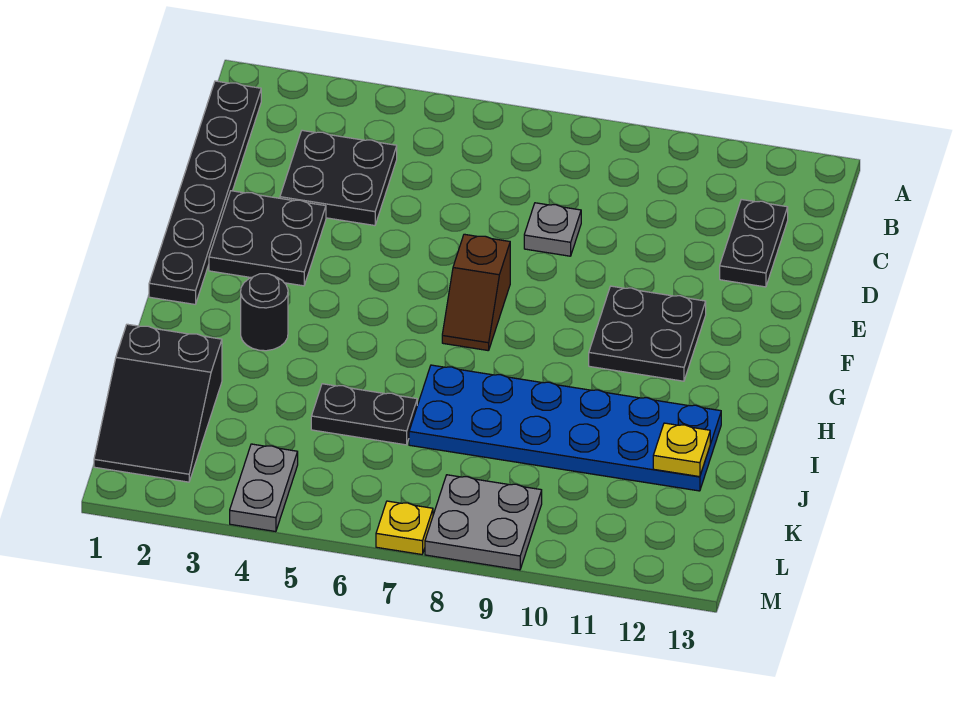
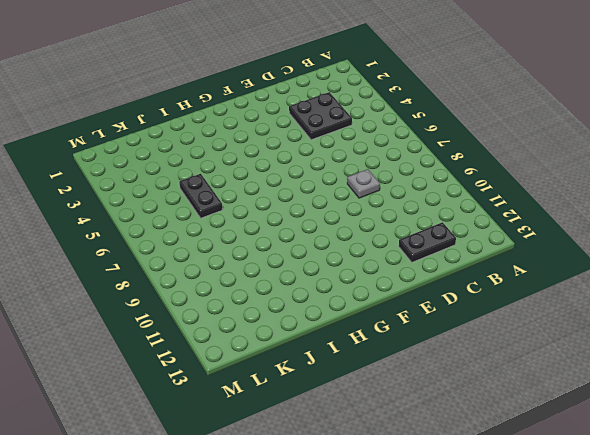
none -> black plate B1:G1 level 1
none -> black plate E2:F3 level 1
none -> brown slope F7:G7 level 1 top F

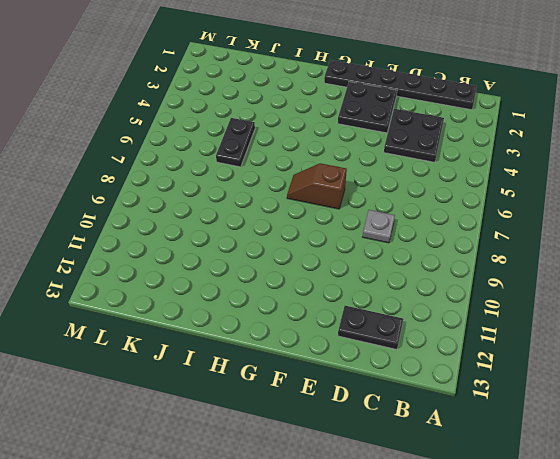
none -> black plate F10:G11 level 1
none -> black round brick H3 level 1
none -> blue plate I7:J12 level 1

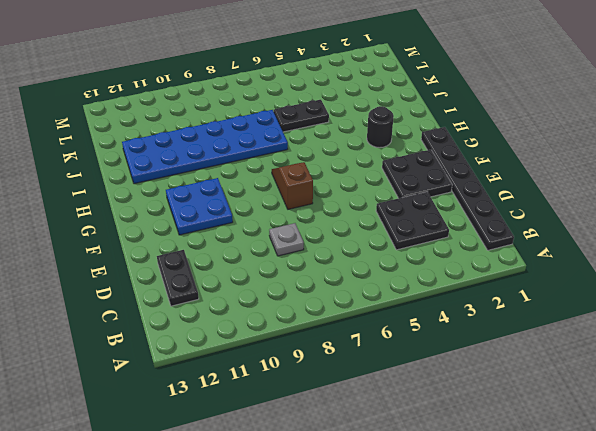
blue plate F10:G11 level 1 -> black plate F10:G11 level 1
none -> black slope J1:L2 level 1 top J
none -> grey plate L4:M4 level 1
none -> grey plate L8:M9 level 1

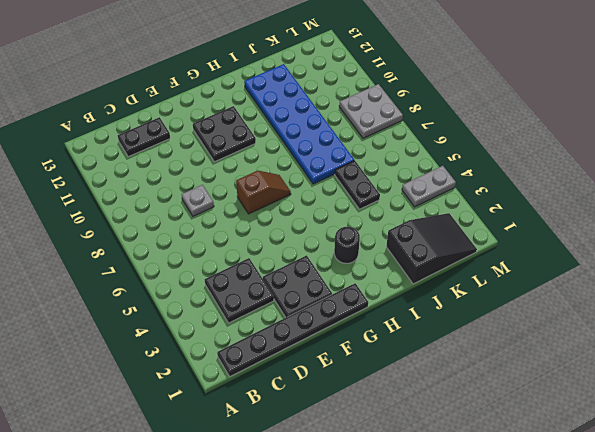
none -> yellow plate M7 level 1
none -> yellow plate J12 level 2

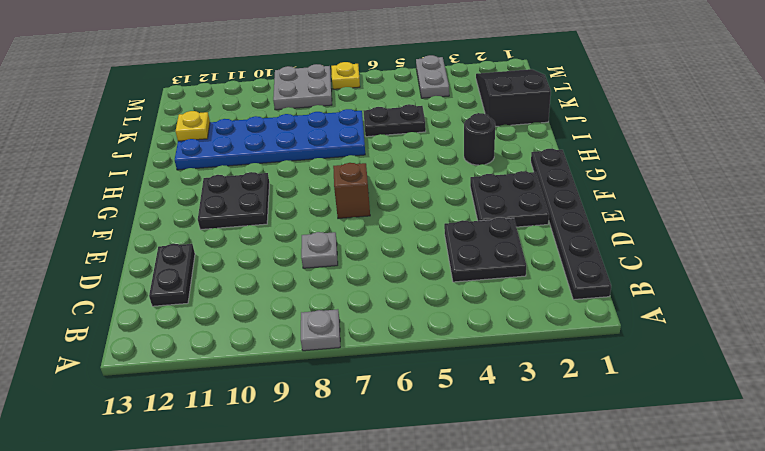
grey plate A8 level 1 -> none

